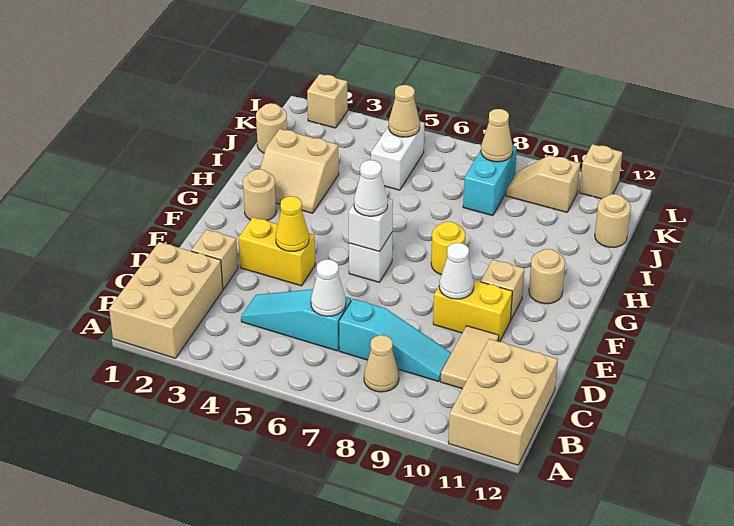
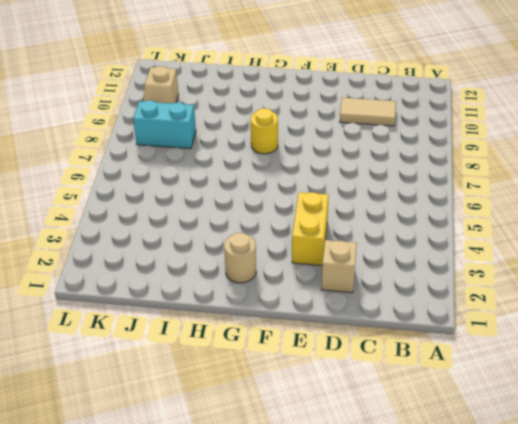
none -> tan brick A1:C2 level 1
none -> tan brick A11:C12 level 1
none -> tan cone B8 level 1

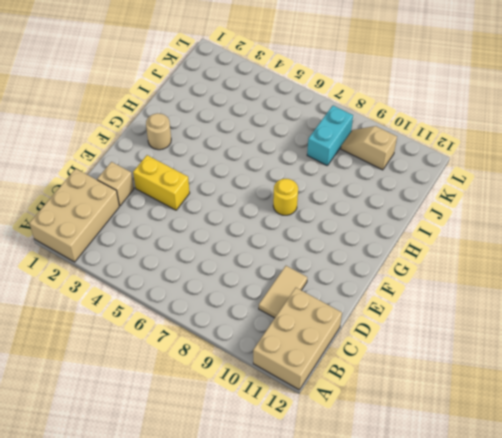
none -> tan cone B8 level 1
none -> cyan slope C4:C6 level 1 top 6
none -> cyan slope C7:C9 level 1 top 7

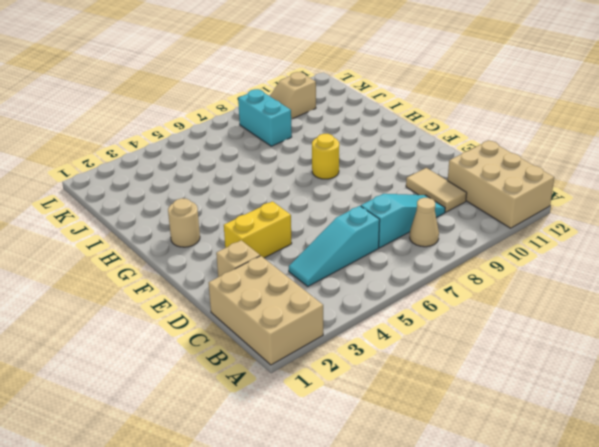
none -> yellow brick E9:E10 level 1
none -> white brick F6 level 1
none -> tan brick F10 level 1

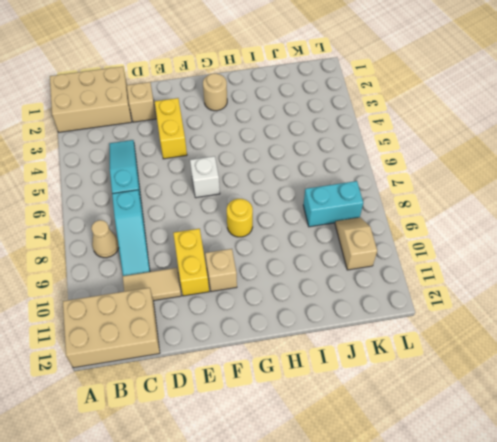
none -> tan round brick G11 level 1
none -> tan slope H2:I3 level 1 top I
none -> tan round brick J1 level 1

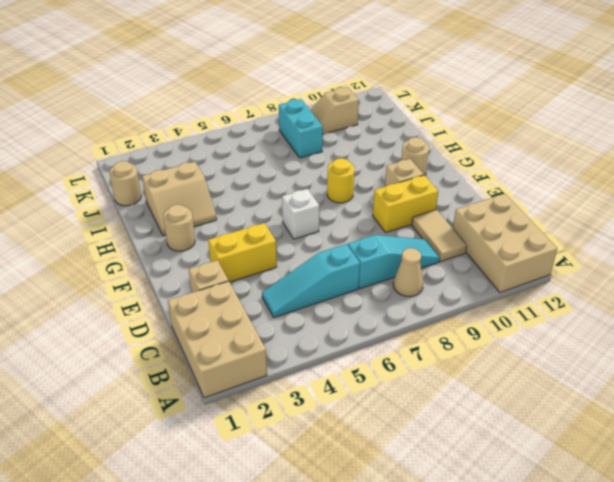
none -> white brick J5:K5 level 1
none -> tan round brick J12 level 1
none -> tan brick L2 level 1

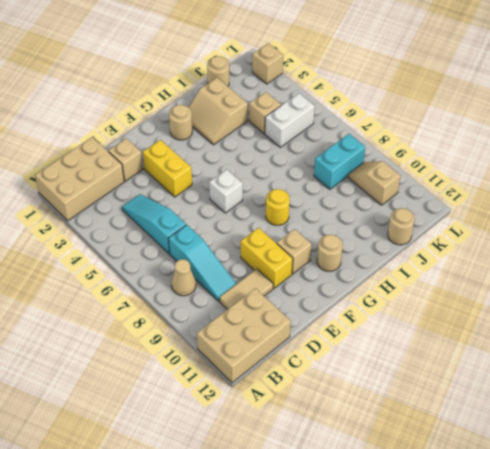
tan brick J4 level 1 -> tan brick L11 level 1
none -> white cone C6 level 2
none -> yellow cone E4 level 2
none -> white cone E9 level 2

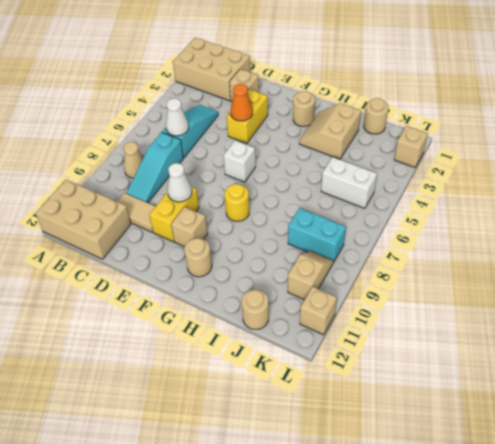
orange cone E4 level 2 -> yellow cone E4 level 2
none -> white brick F6 level 2
none -> tan cone K5 level 2
none -> tan cone K8 level 2

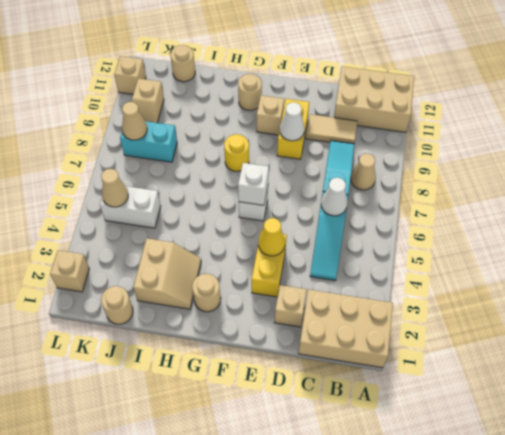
none -> white cone F6 level 3

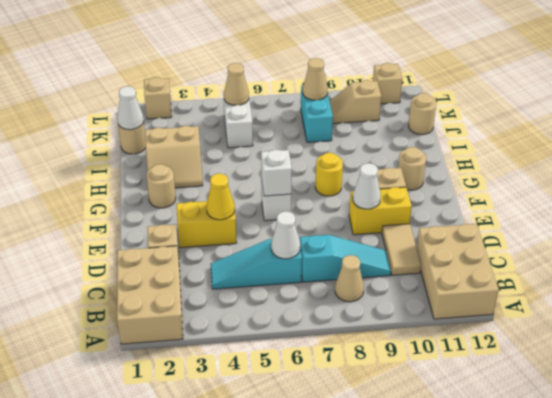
white cone J1 level 2 -> white cone F6 level 3

